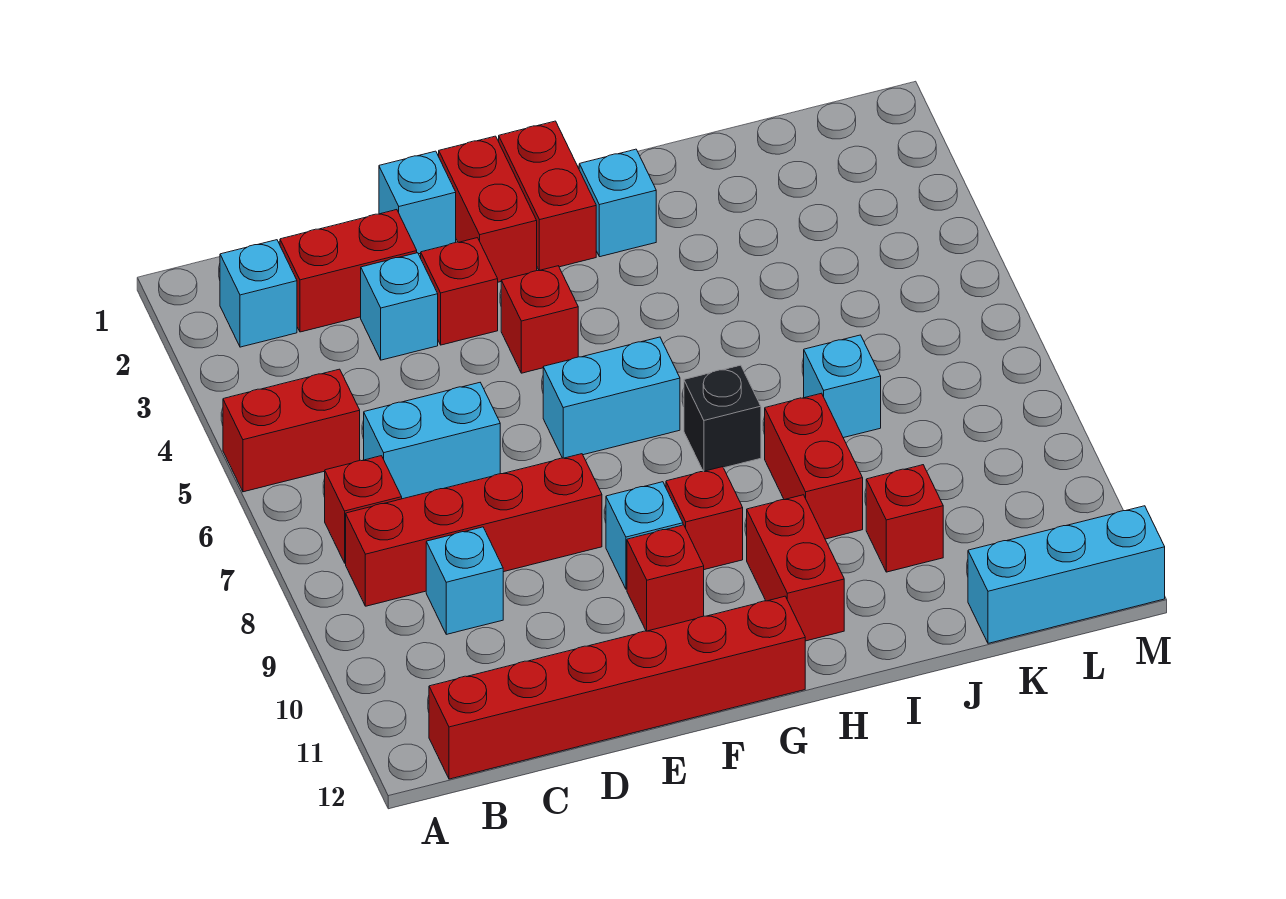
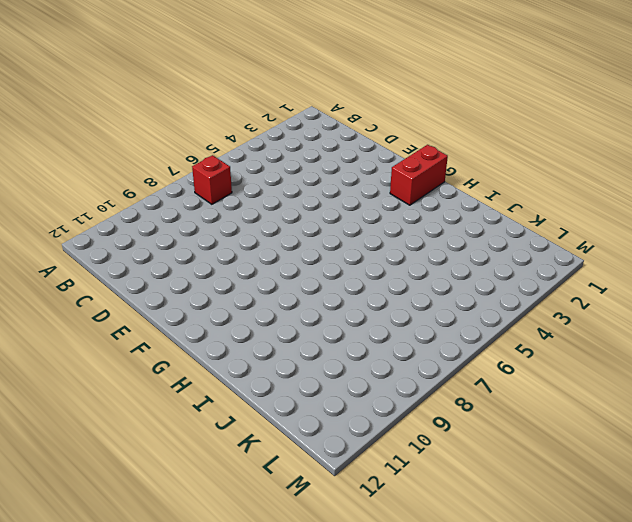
none -> red brick A5:B5 level 1
none -> cyan brick B2 level 1
none -> red brick B8:E8 level 1

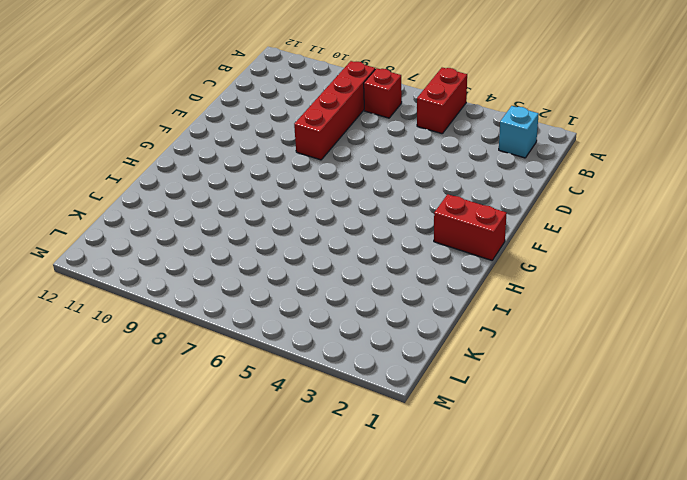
none -> red brick B12:G12 level 1
none -> red brick C2:D2 level 1
none -> cyan brick C6:D6 level 1

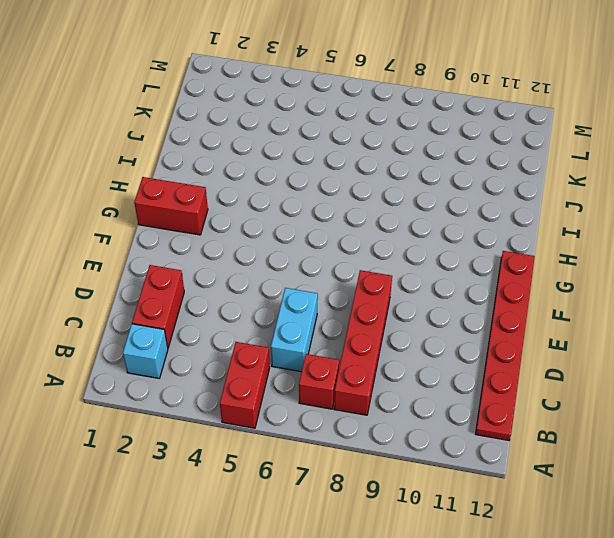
red plate B12:G12 level 1 -> red brick B12:G12 level 1
none -> cyan brick C9 level 1
none -> cyan brick D3 level 1
none -> cyan brick E1 level 1

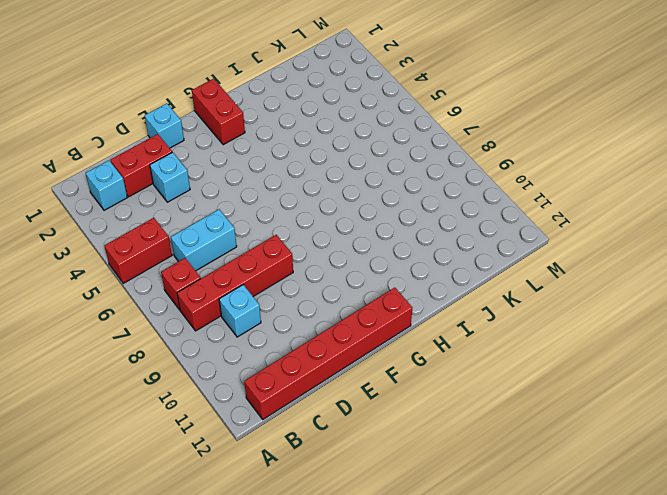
none -> red brick E3 level 1
none -> red brick F1:F2 level 1
none -> red brick F4 level 1

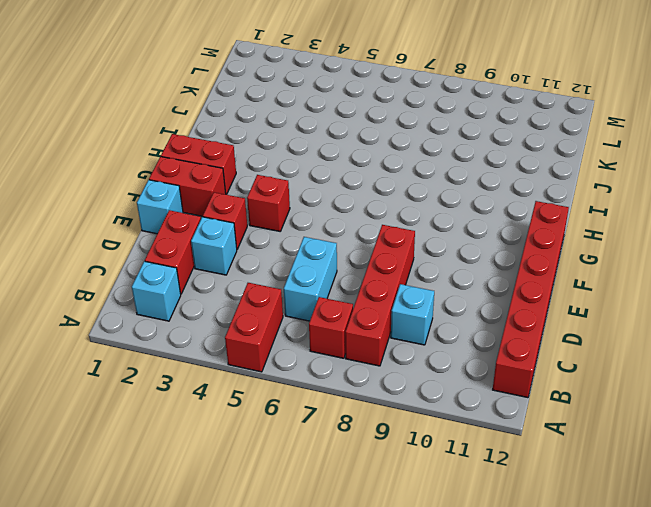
none -> cyan brick F6:G6 level 1
none -> cyan brick F9 level 1
none -> red brick F10 level 1

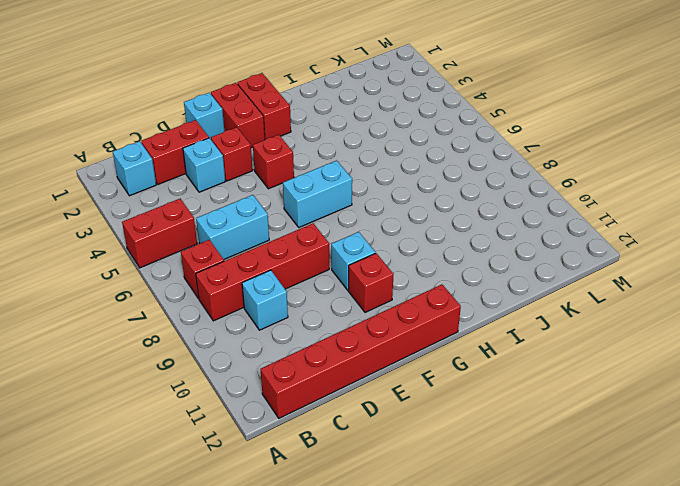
none -> red brick G9 level 1
none -> cyan brick H2 level 1
none -> black brick H7 level 1

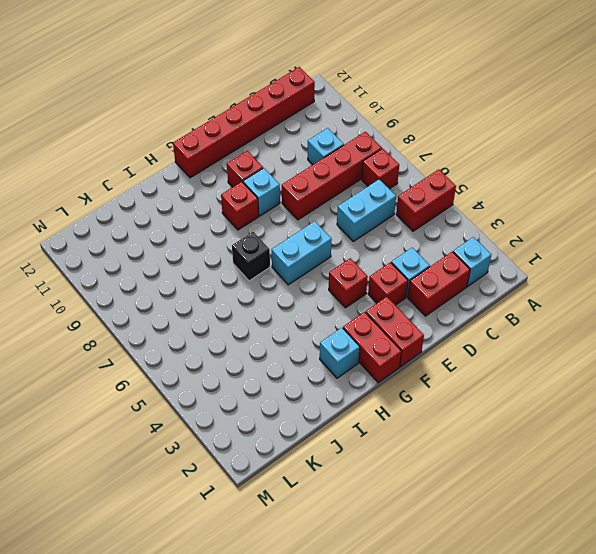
none -> cyan brick E1 level 1
none -> red brick H10:H11 level 1
none -> red brick I8:I9 level 1

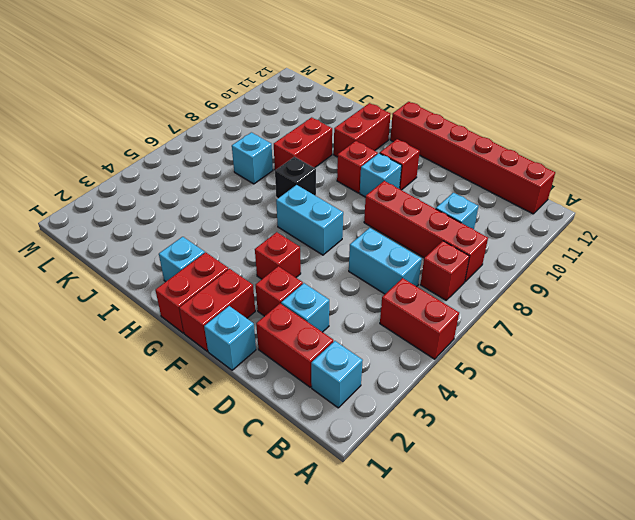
none -> red brick J10 level 1
none -> cyan brick K12:M12 level 1

